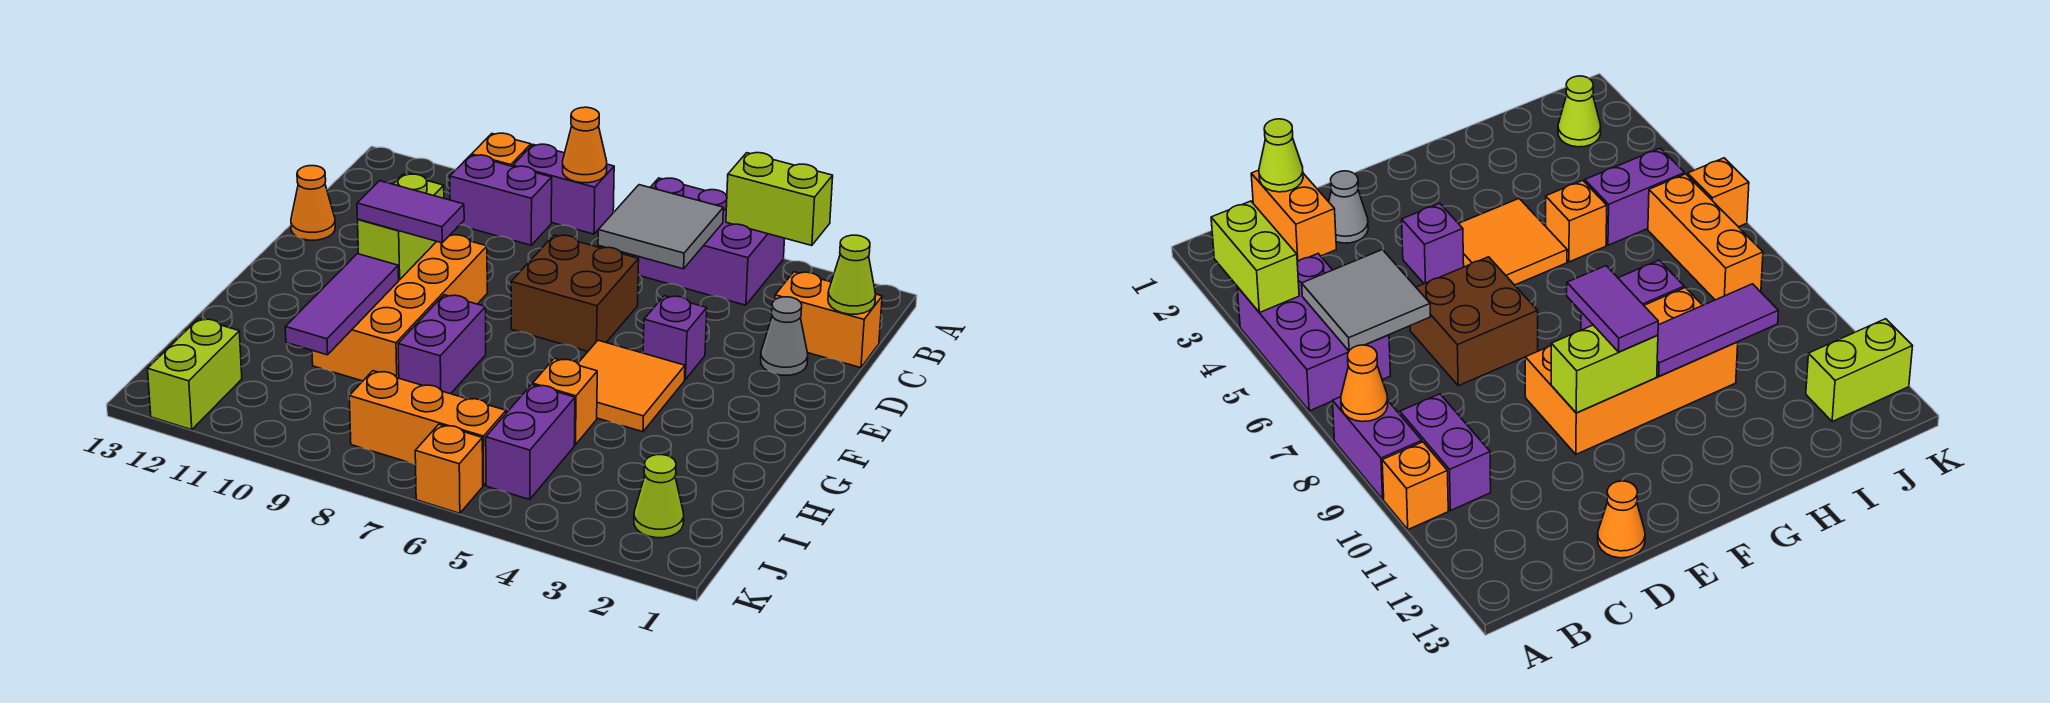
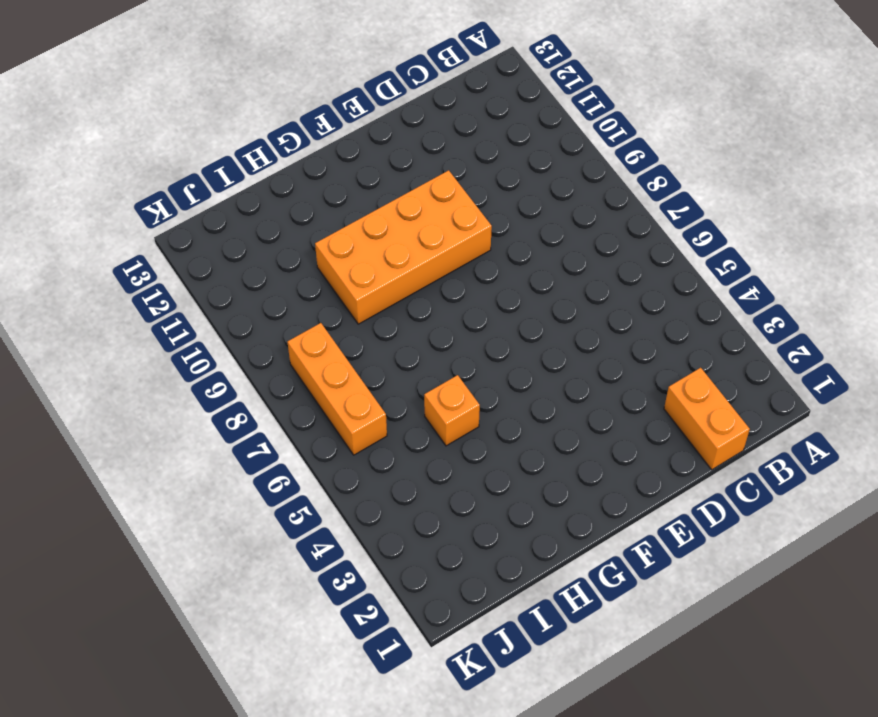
none -> purple brick A4:B6 level 1
none -> purple brick A8:A9 level 1
none -> orange brick A10 level 1

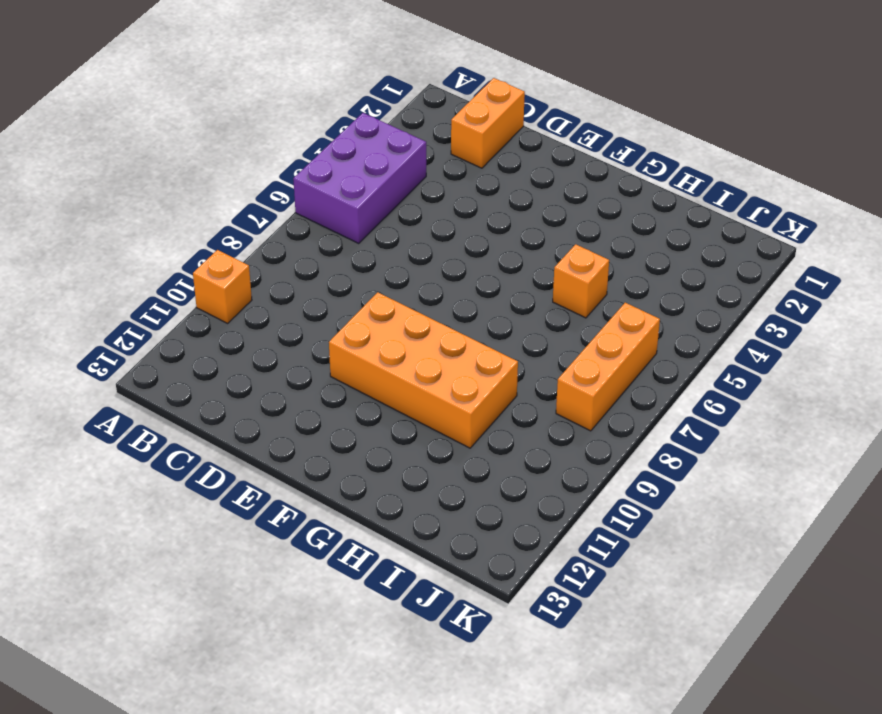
none -> purple brick A8:A9 level 1
none -> purple brick B9:B10 level 1
none -> grey cone D2 level 1

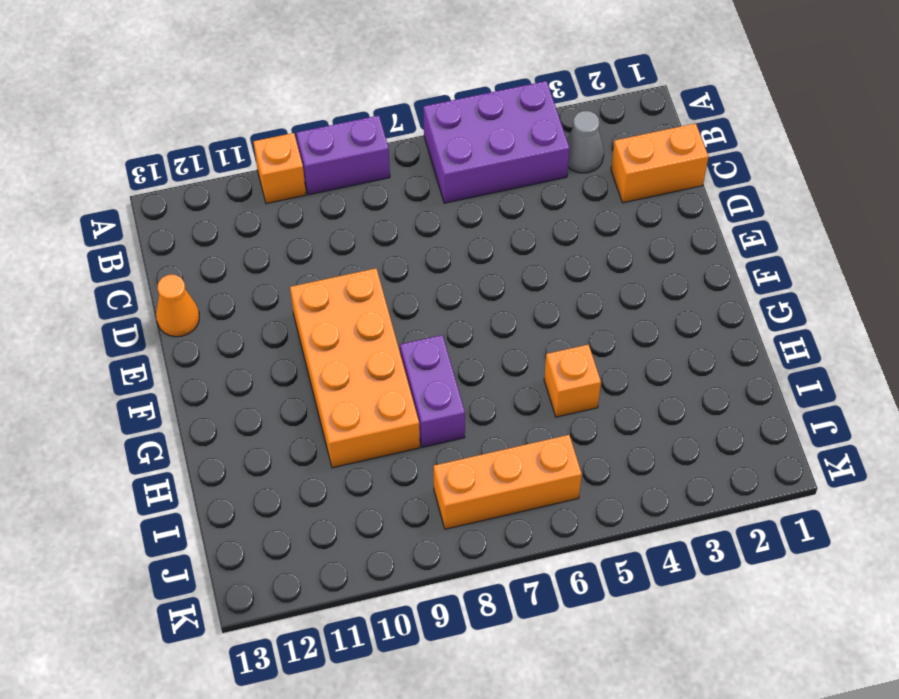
grey cone B3 level 1 -> grey cone D2 level 1
none -> purple brick B9:B10 level 1
none -> brown brick D6:E7 level 1
none -> purple brick E4 level 1

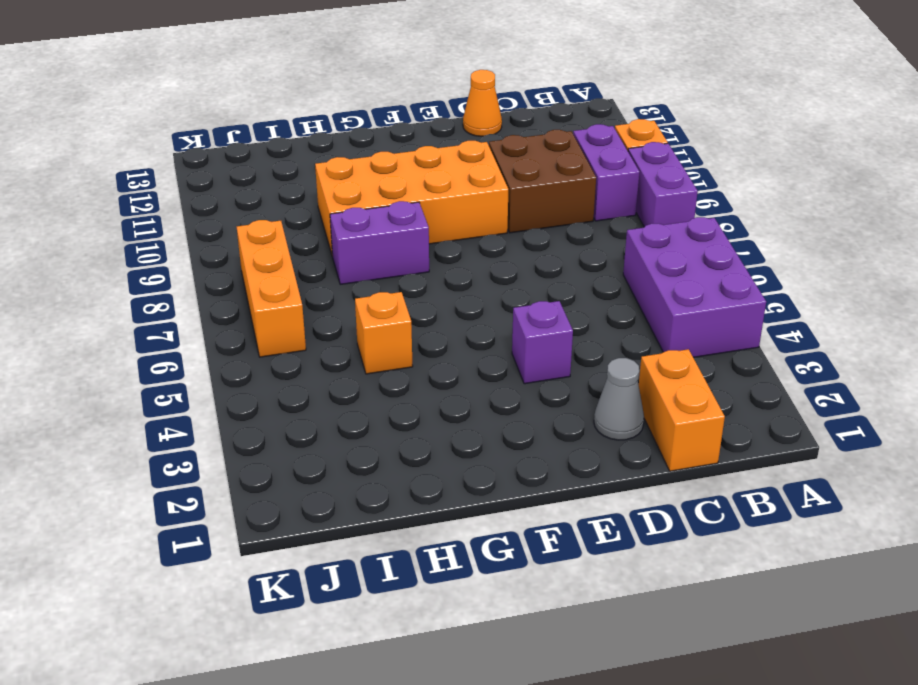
brown brick C9:D10 level 1 -> brown brick D6:E7 level 1
none -> orange tile F4:G5 level 1
none -> purple brick I5:J5 level 1
none -> lime cone J2 level 1

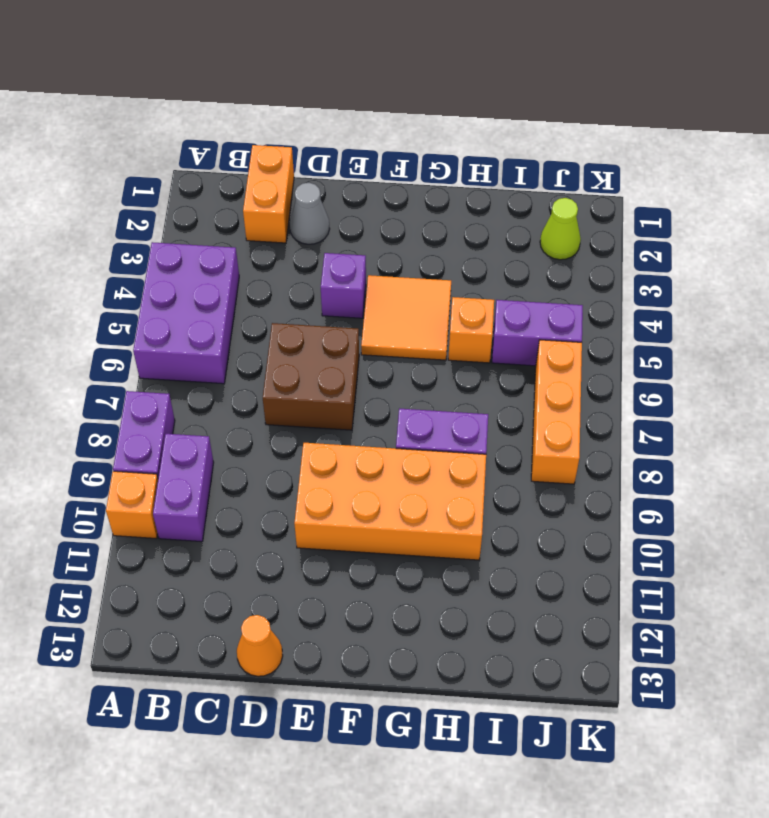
none -> lime brick J12:K12 level 1
none -> orange brick K6 level 1
none -> lime brick A3:A4 level 2

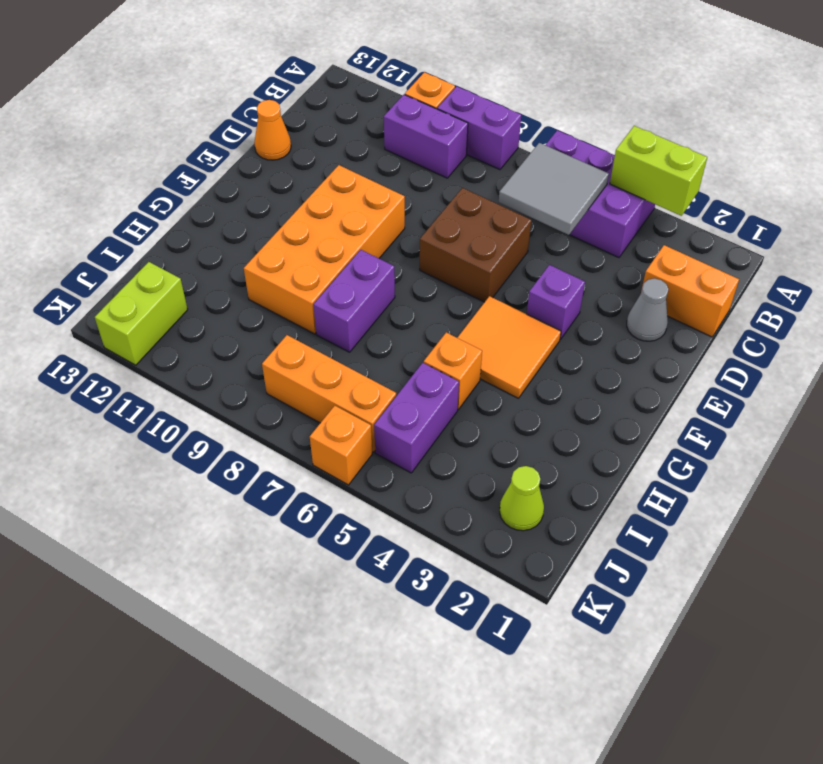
none -> orange cone A8 level 2
none -> lime cone C1 level 2
none -> lime brick E10:F10 level 2

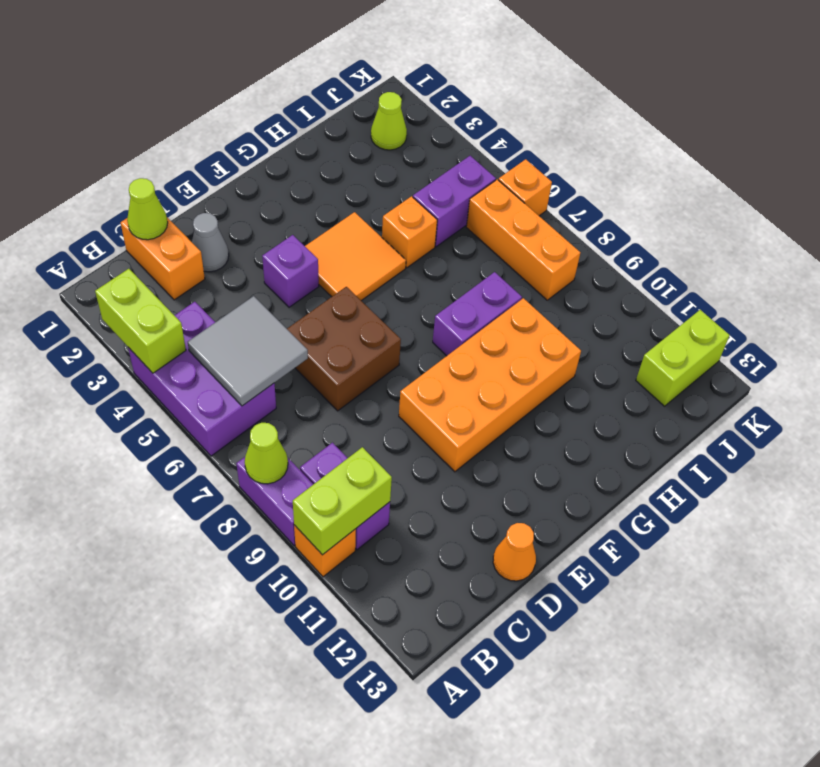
lime cone A8 level 2 -> orange cone A8 level 2
lime brick A10:B10 level 2 -> lime brick E10:F10 level 2
none -> purple tile G10:I10 level 2
none -> purple tile F9:F10 level 3

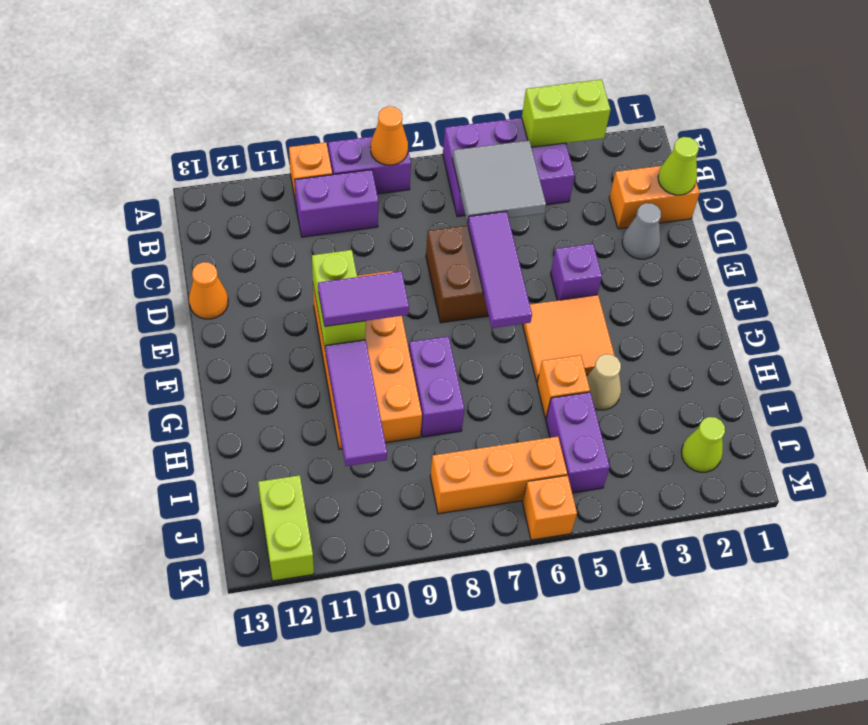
purple tile D6:F6 level 2 -> none
tan cone H4 level 1 -> none

